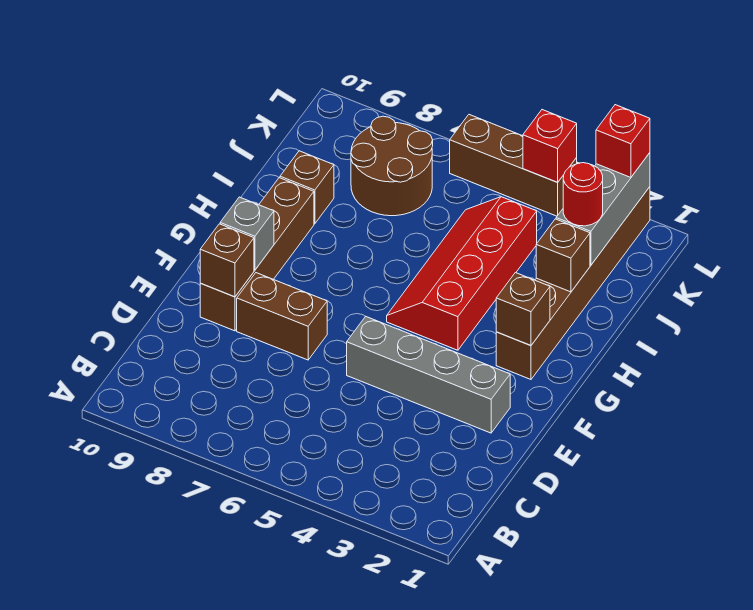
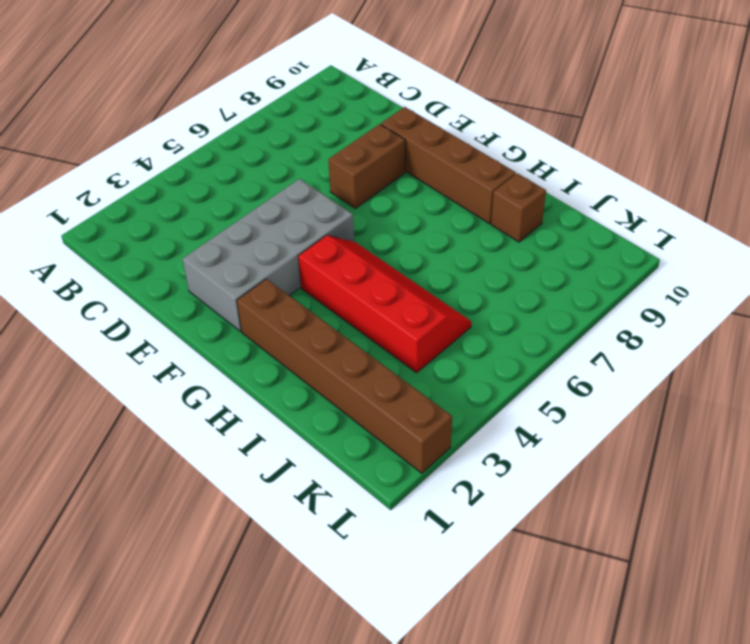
grey brick E2:F5 level 1 -> grey brick E2:E5 level 1
none -> brown round brick J7:K8 level 1
none -> brown brick L4:L6 level 1
none -> brown brick E9 level 2

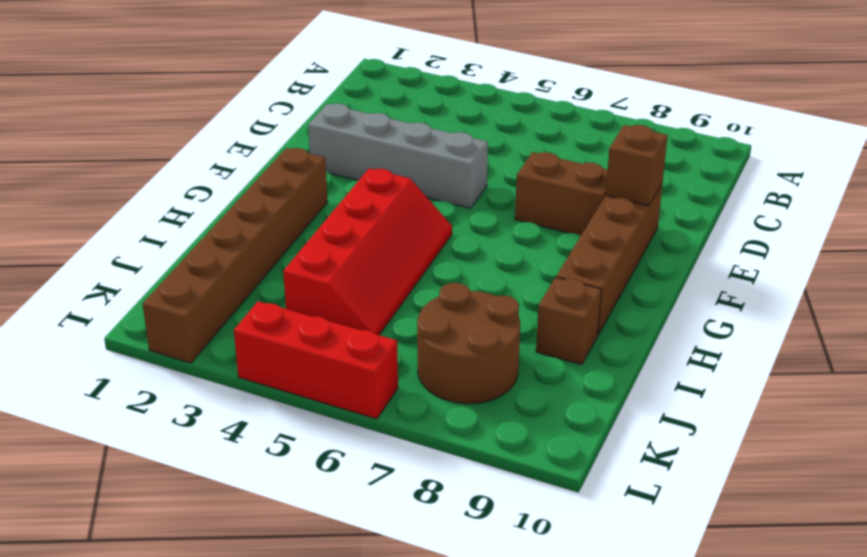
red brick L4:L6 level 1 -> brown brick L4:L6 level 1
none -> grey brick F9 level 2
none -> brown brick G2 level 2
none -> brown brick I2 level 2

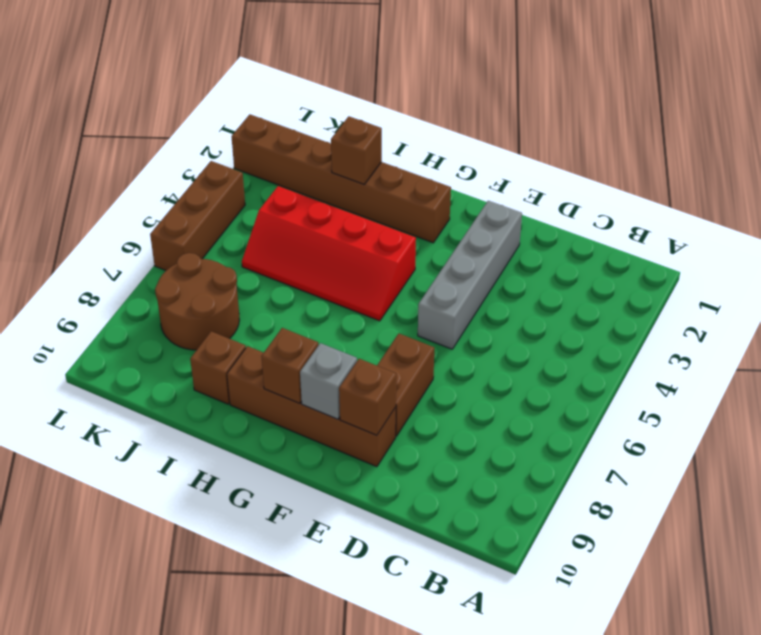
brown brick G9 level 2 -> brown brick G2 level 2
none -> grey brick J2:L2 level 2
none -> red brick L4 level 2
none -> red round brick J2 level 3

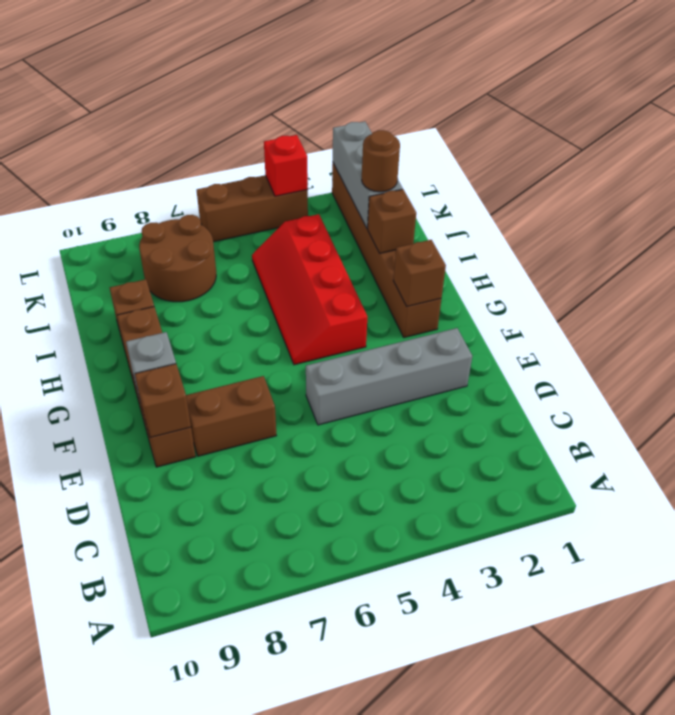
brown round brick J2 level 3 -> red round brick J2 level 3
none -> red brick L2 level 3

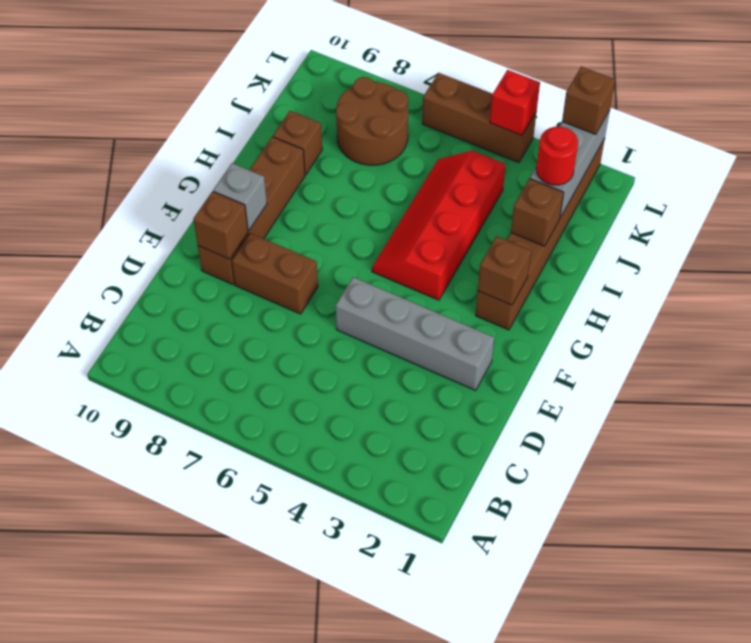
brown brick L2 level 3 -> red brick L2 level 3

